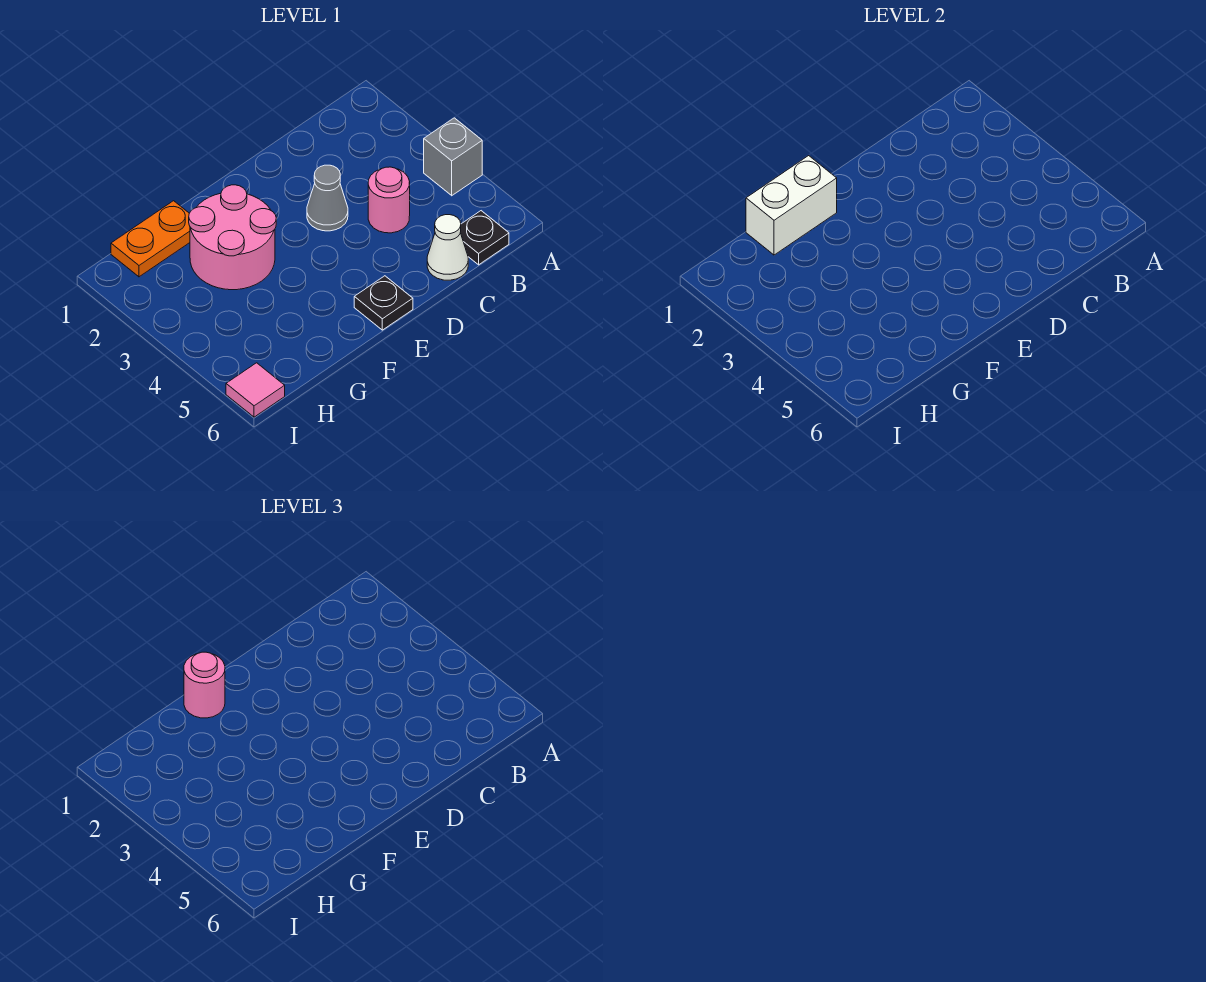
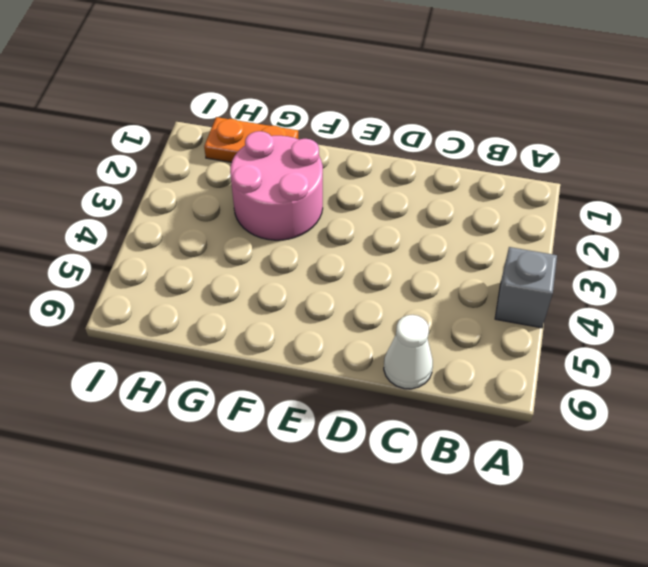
none -> black plate B6 level 1
none -> pink round brick C4 level 1

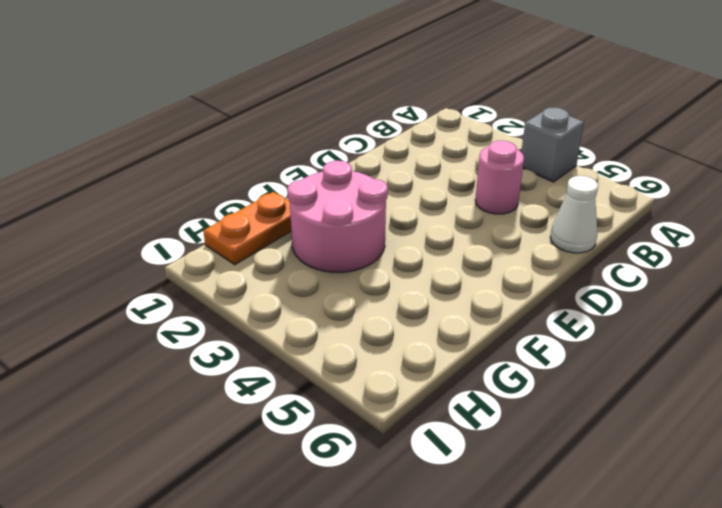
none -> black plate B6 level 1
none -> grey cone D3 level 1

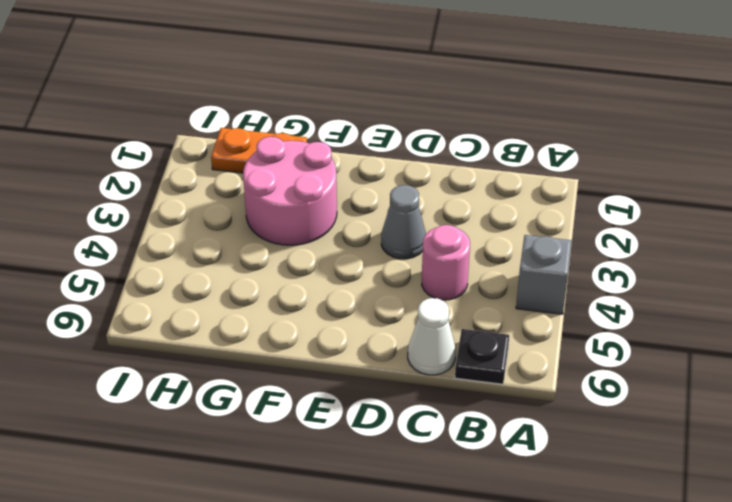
none -> black plate E6 level 1
none -> pink tile I6 level 1

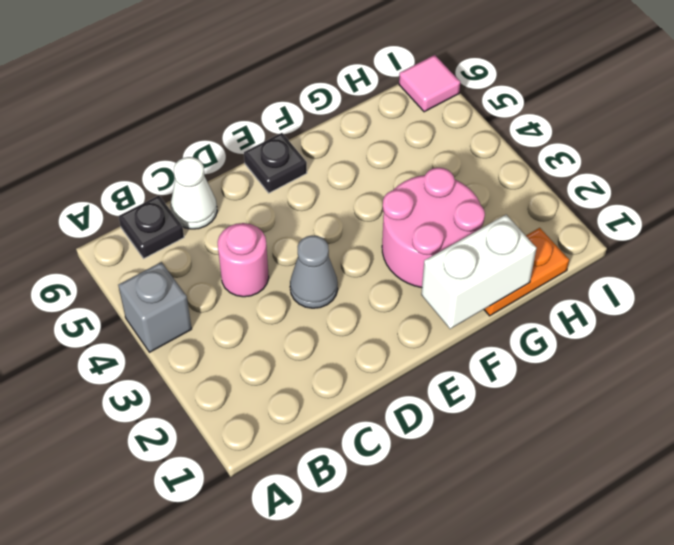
none -> pink round brick F1 level 3

